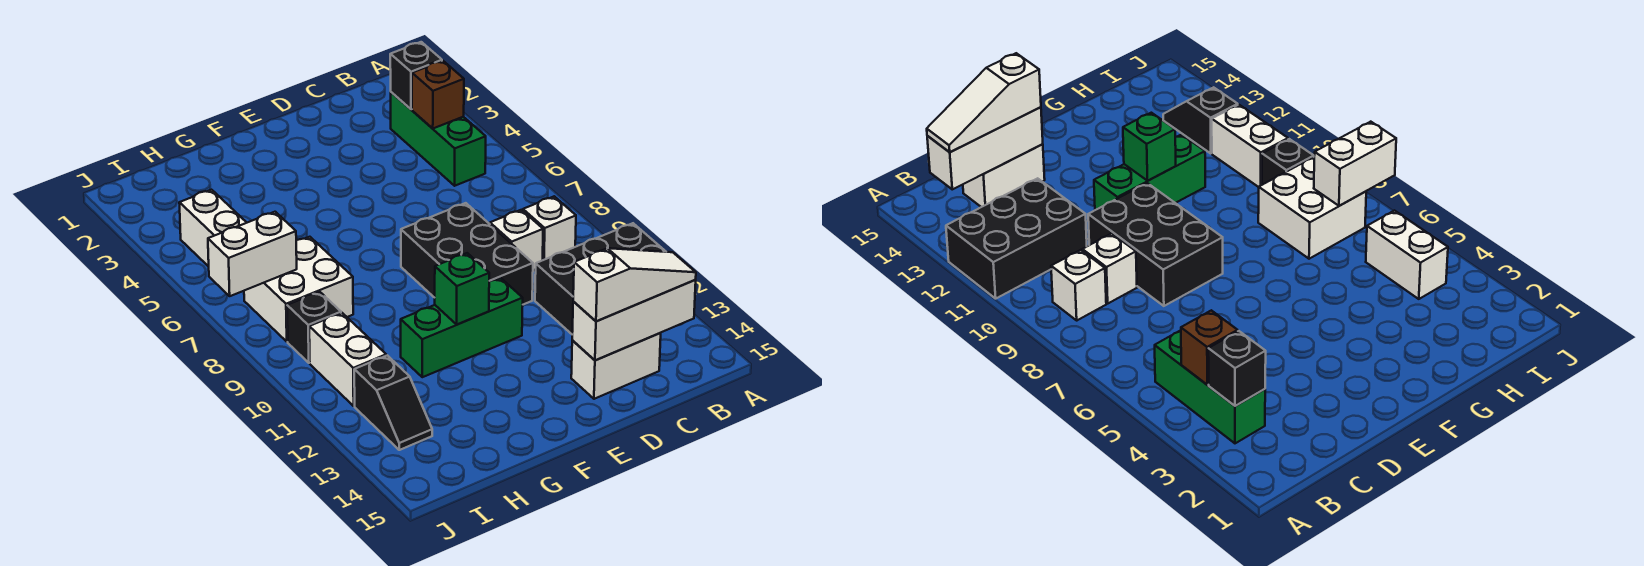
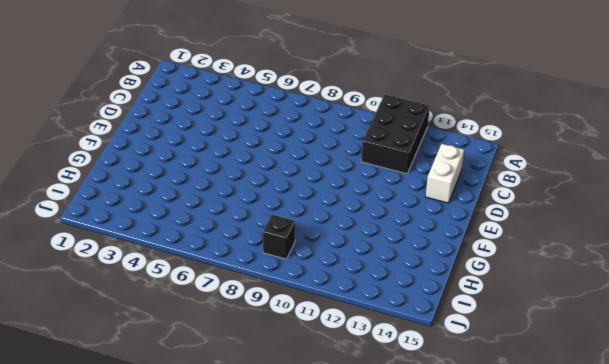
none -> green brick B3:B5 level 1
none -> white brick B9 level 1
none -> white brick C9 level 1

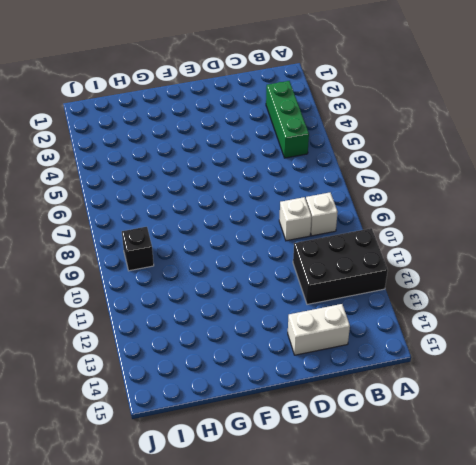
none -> black brick D8:E10 level 1
none -> green brick E11:G11 level 1
none -> white brick H7:I8 level 1

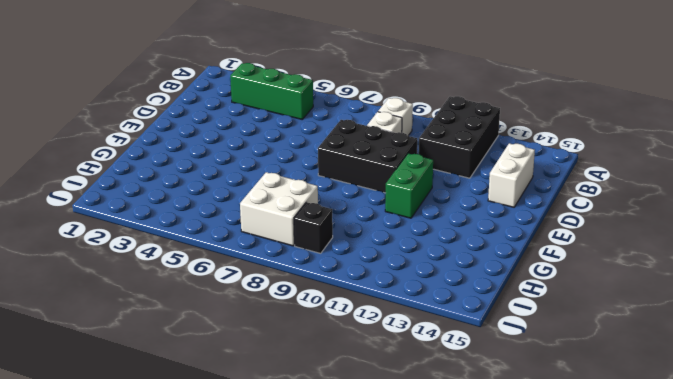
green brick E11:F11 level 1 -> green brick E11:G11 level 1
none -> white brick I4:I5 level 1
none -> white brick I10:I11 level 1
none -> black slope I12:I13 level 1 top 12

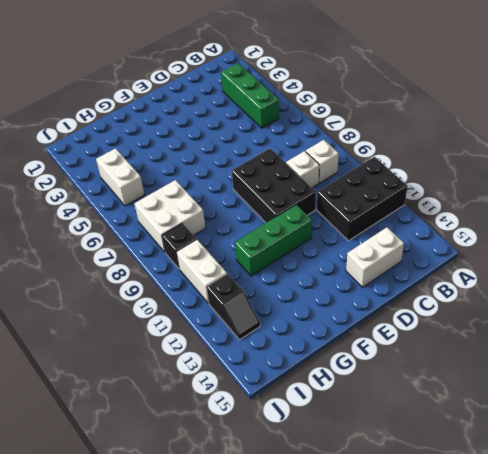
none -> black brick B3 level 2
none -> brown brick B4 level 2
none -> white brick B14:D14 level 2

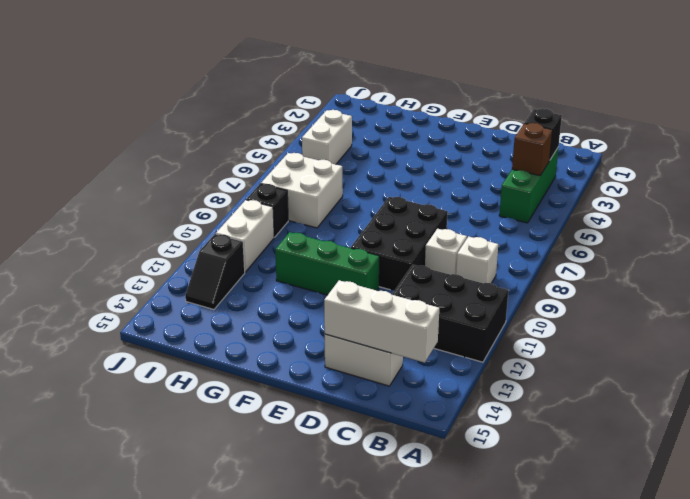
none -> green brick F11 level 2
none -> white brick I7:J7 level 2
none -> white slope B14:D14 level 3 top D

